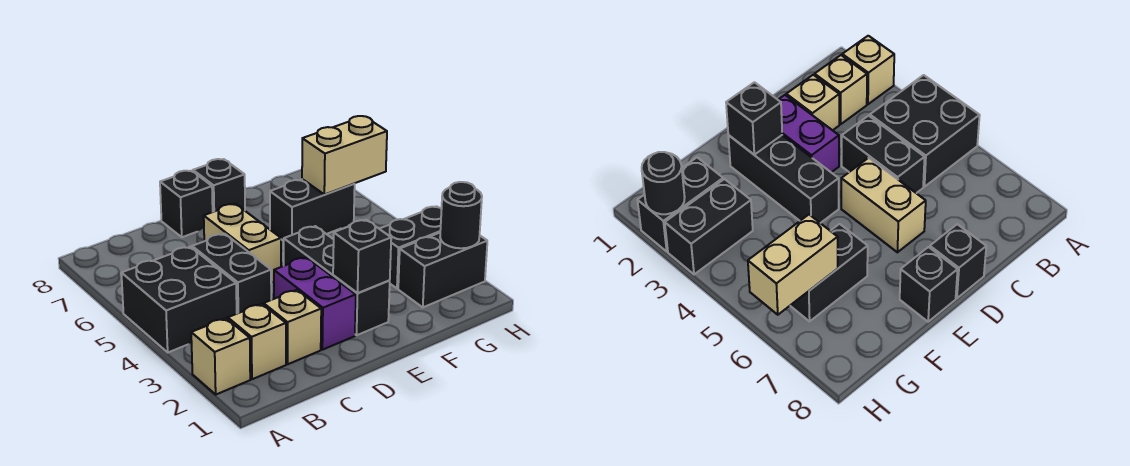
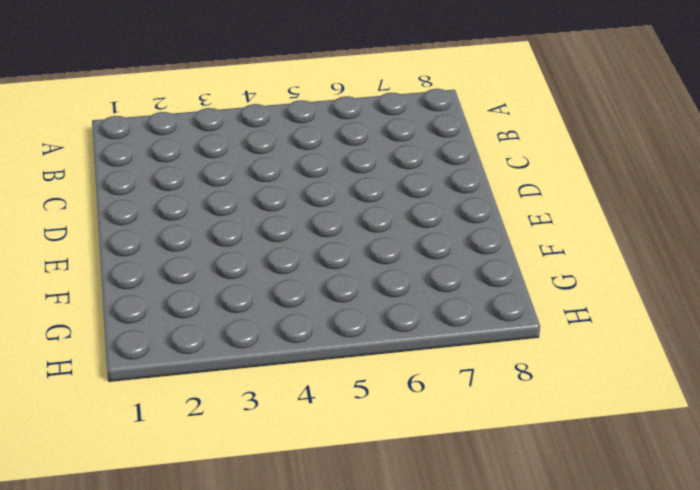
none -> tan brick A2 level 1
none -> black brick A4:B5 level 1
none -> tan brick B2 level 1

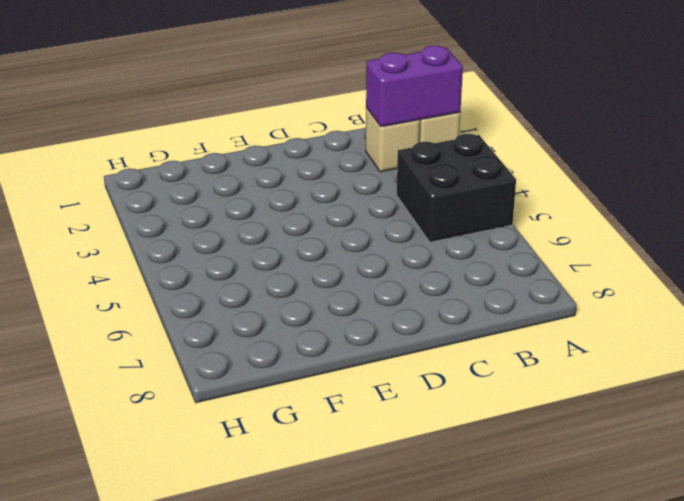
purple brick A2:B2 level 2 -> purple brick D2:D3 level 1
none -> tan brick C2 level 1
none -> black brick C4:C5 level 1
none -> tan brick D5:D6 level 1

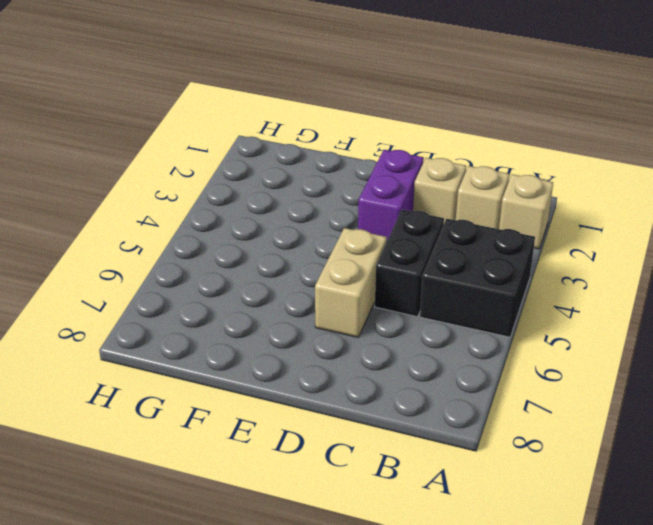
none -> black brick D8 level 1
none -> black brick E2:E4 level 1
none -> black brick E8 level 1

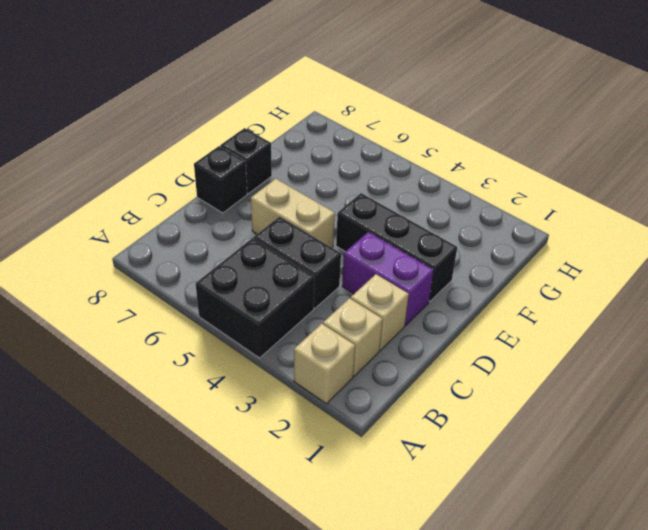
none -> black brick F6:G6 level 1
none -> black brick G2:H2 level 1
none -> black brick G3:H3 level 1

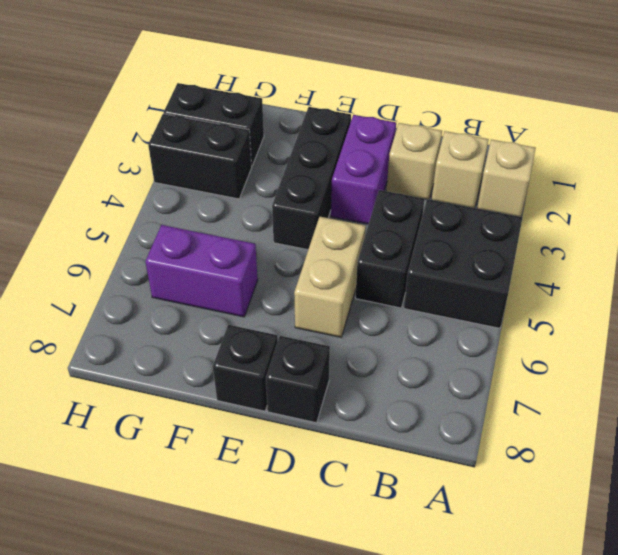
purple brick F6:G6 level 1 -> black brick F6:G6 level 1
none -> black brick E2 level 2
none -> tan brick G6:H6 level 2
none -> black round brick H2 level 2

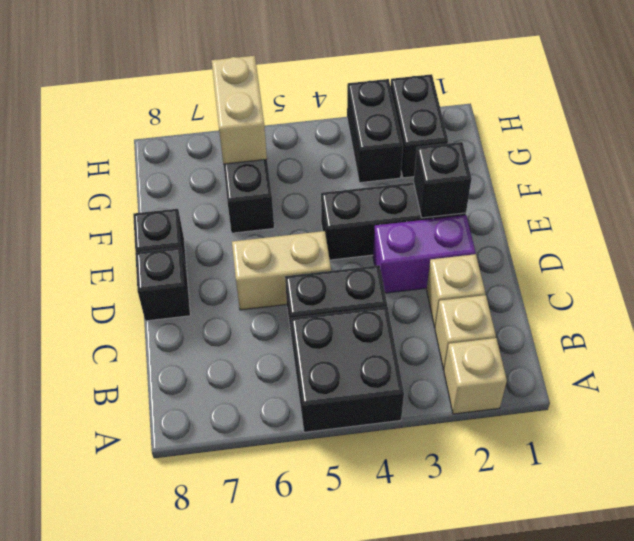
none -> black round brick H2 level 2

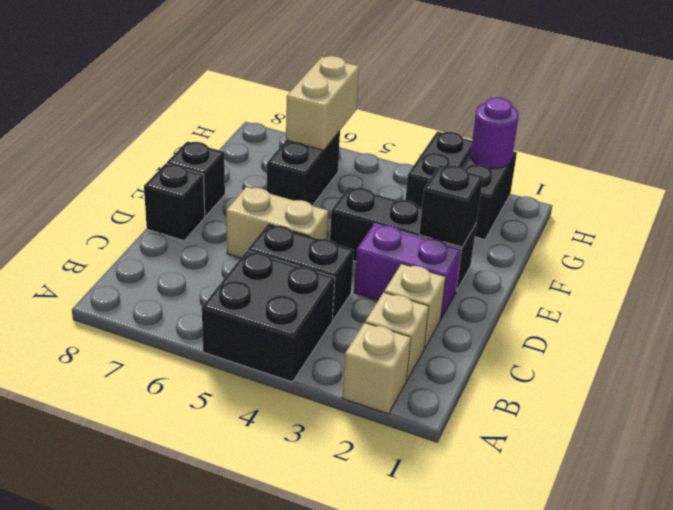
purple round brick H2 level 2 -> black round brick H2 level 2

